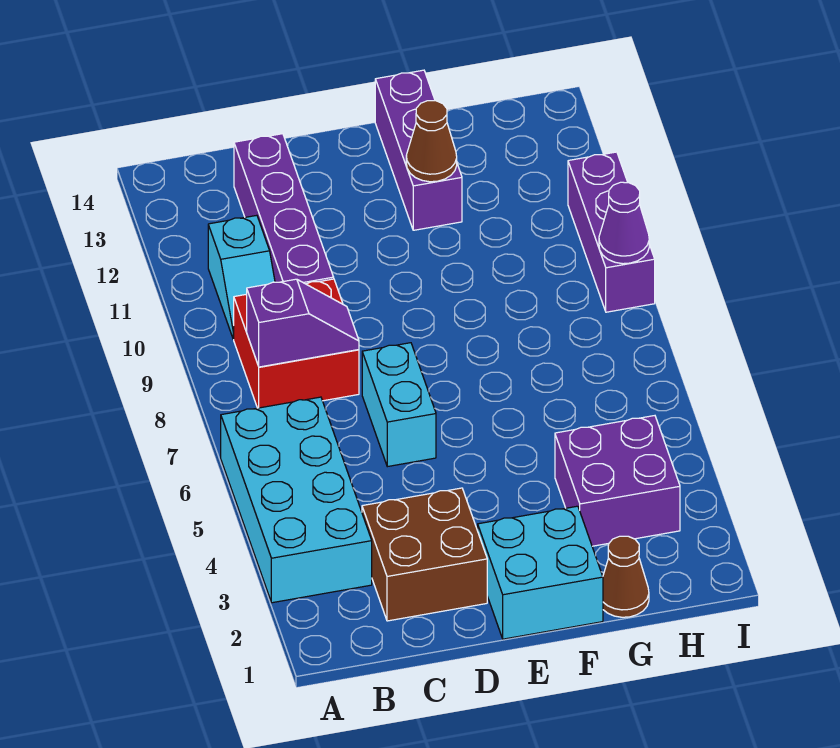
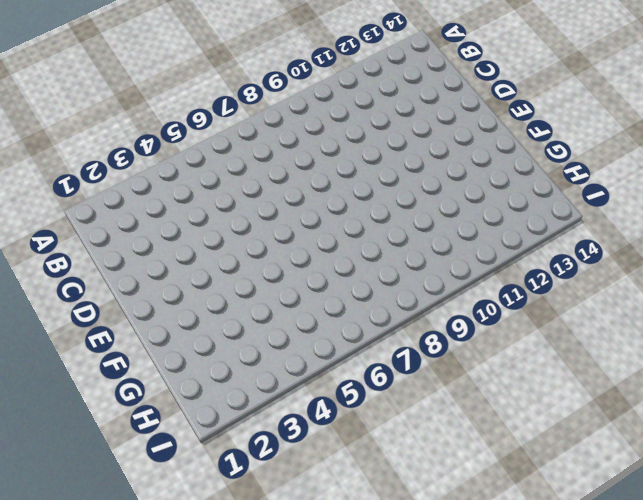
none -> cyan brick A3:B6 level 1
none -> red brick B8:C9 level 1
none -> cyan slope B10:B11 level 1 top 11

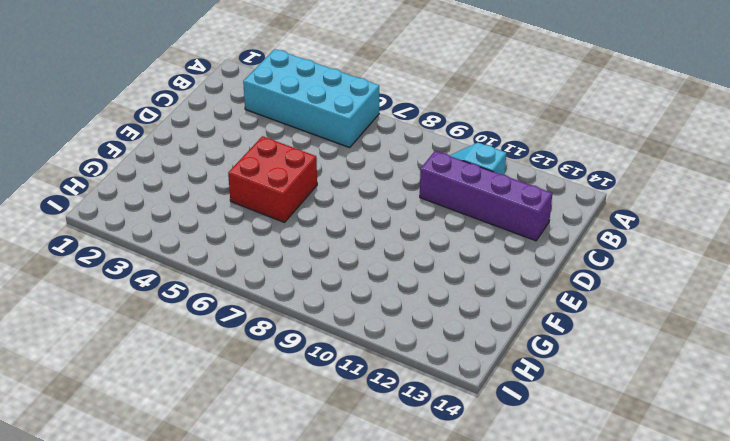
red brick E5:F6 level 1 -> red brick B8:C9 level 1
none -> brown brick C2:D3 level 1
none -> cyan brick D6:D7 level 1
none -> cyan brick E1:F2 level 1

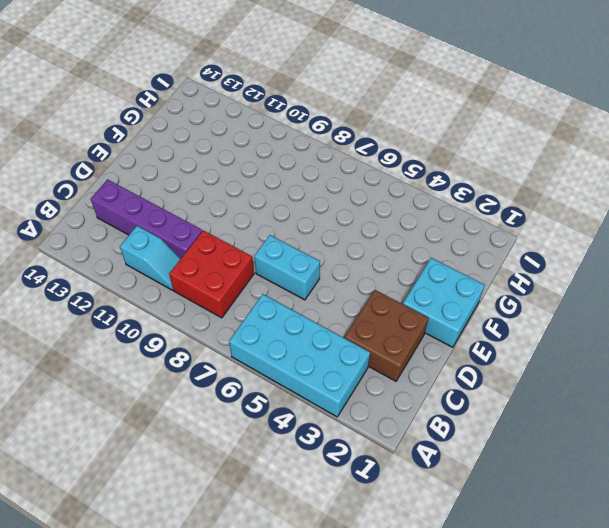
none -> purple brick F12:F14 level 1
none -> brown cone G1 level 1
none -> purple brick G3:H4 level 1

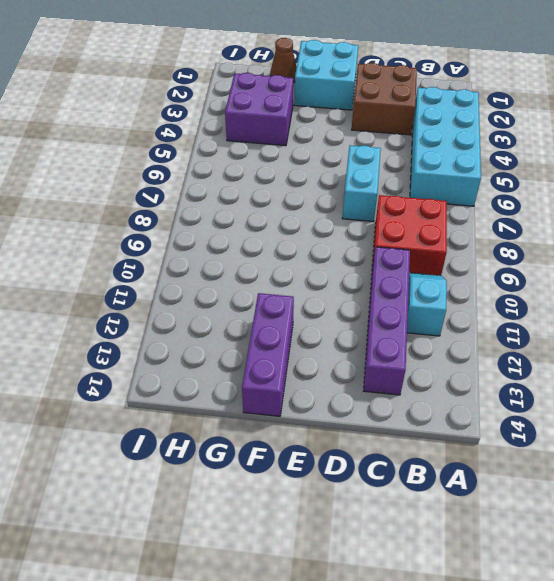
none -> purple brick I9:I11 level 1
none -> purple slope B8:C8 level 2 top B
none -> brown cone F12 level 2

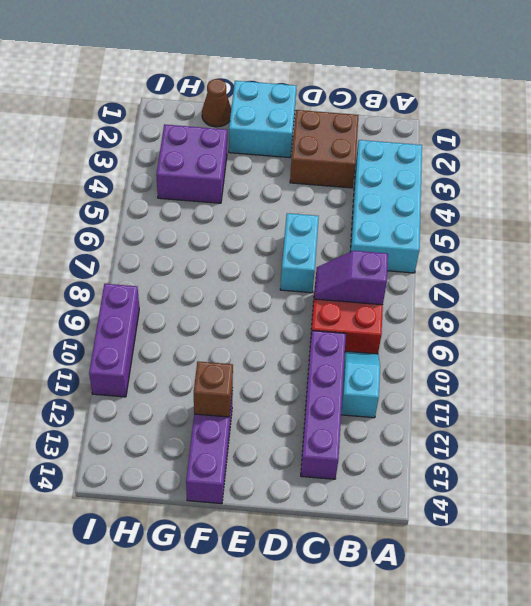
brown brick F12 level 2 -> brown cone F12 level 2
none -> purple cone I9 level 2

